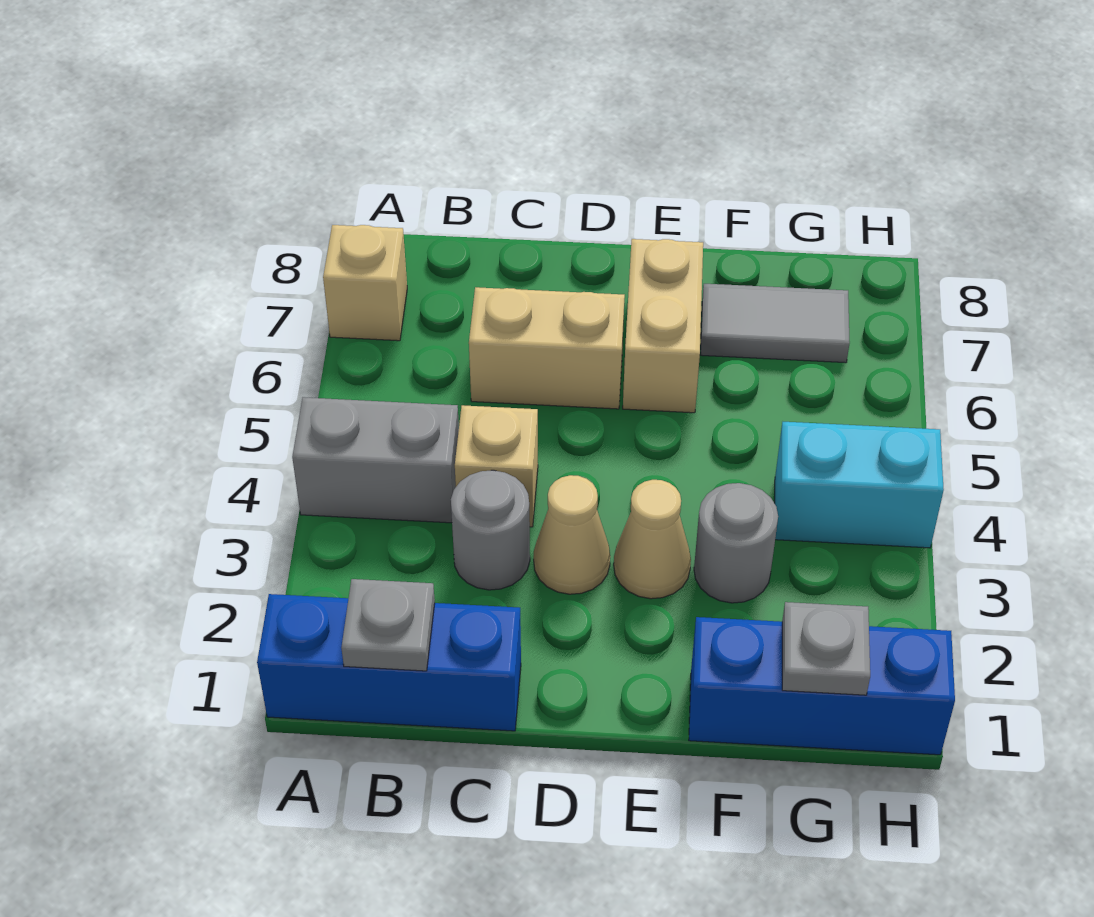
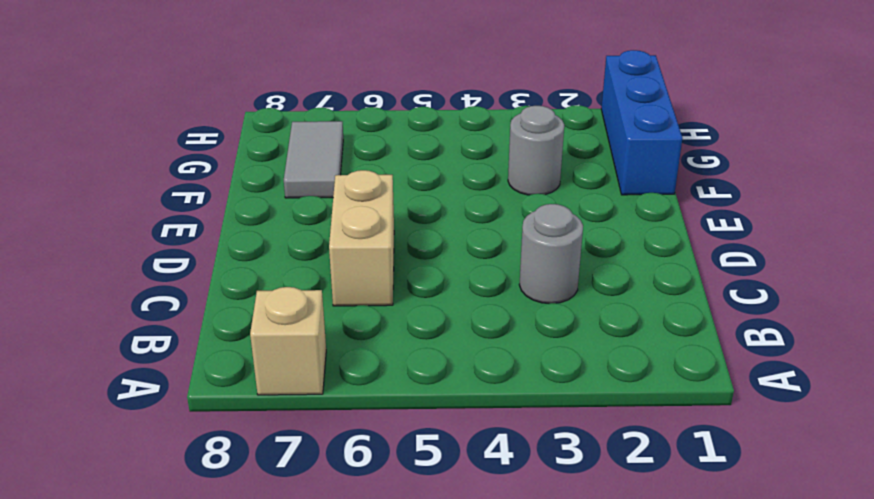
none -> blue brick A1:C1 level 1
none -> grey brick A4:B4 level 1
none -> tan brick C4 level 1

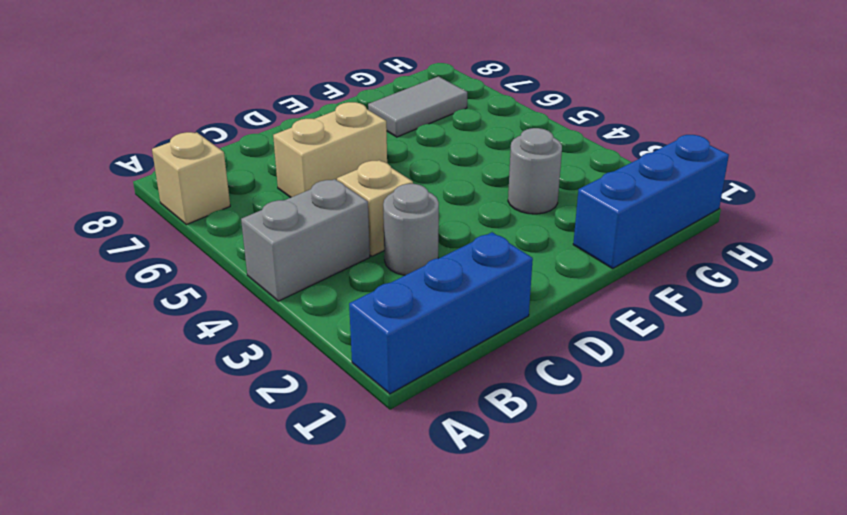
none -> tan cone D3 level 1
none -> tan cone E3 level 1
none -> tan brick E6:E7 level 1

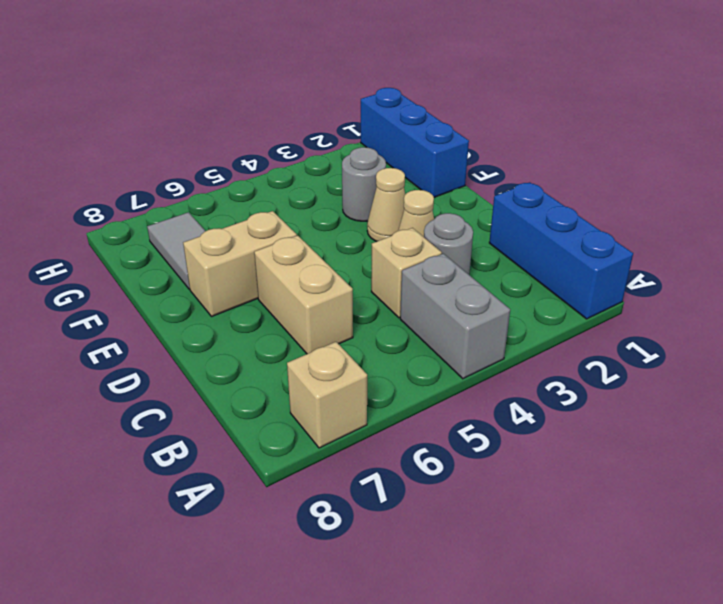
none -> cyan brick G4:H4 level 1
none -> grey plate B1 level 2
none -> grey plate G1 level 2

